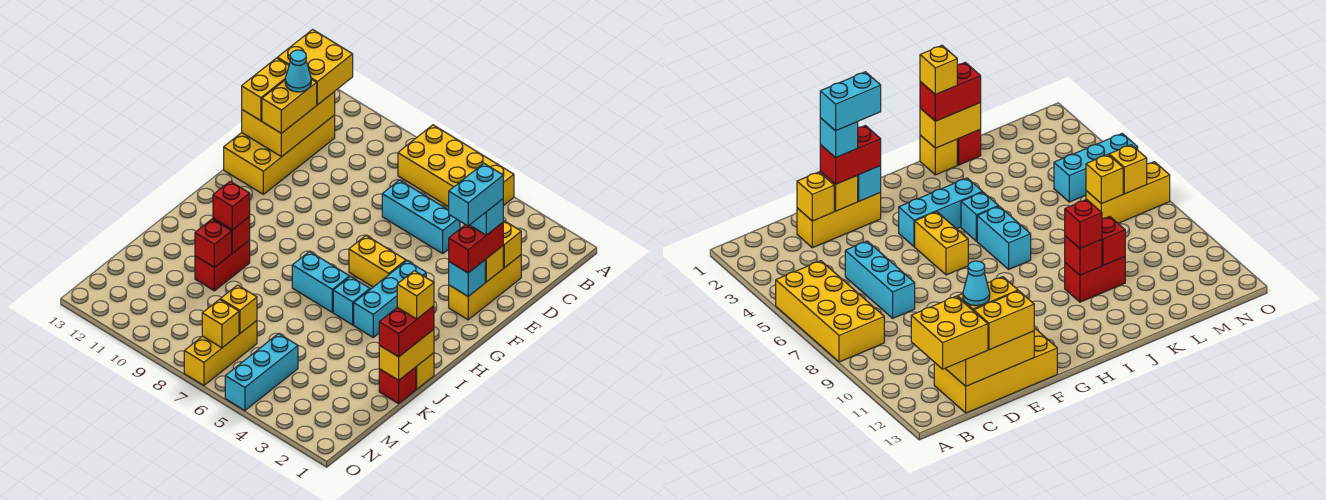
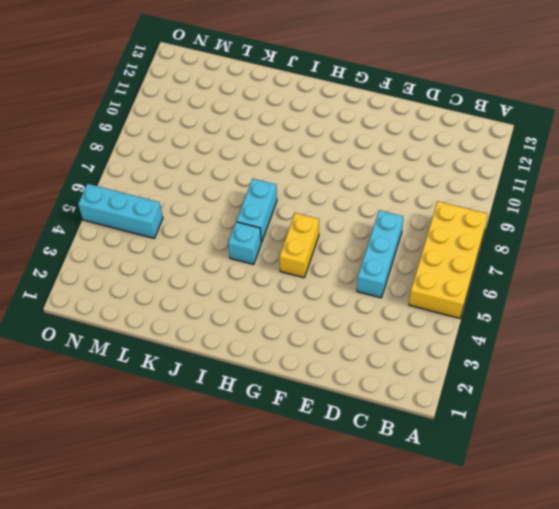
none -> yellow brick C12:F13 level 1
none -> yellow brick D2:F2 level 1
none -> cyan brick G4:I4 level 1
none -> yellow brick J1 level 1

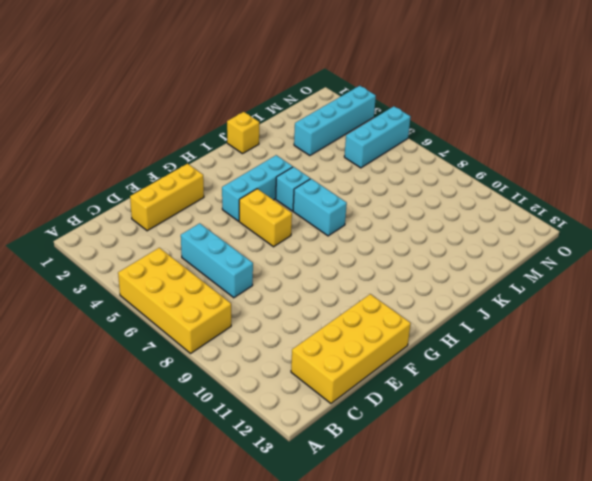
cyan brick L3:O3 level 1 -> none
none -> red brick J10:K10 level 1
none -> red brick K1 level 1
none -> yellow brick M7:O7 level 1
none -> yellow brick C12:E13 level 2

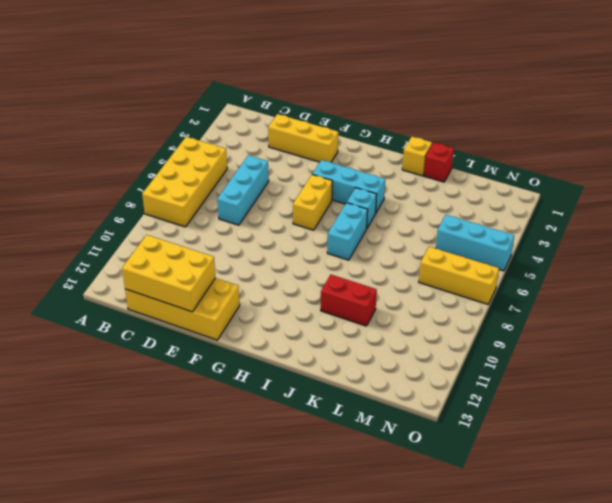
none -> yellow brick D2 level 2
none -> yellow brick E2 level 2
none -> cyan brick F2 level 2
none -> yellow brick J1:K1 level 2

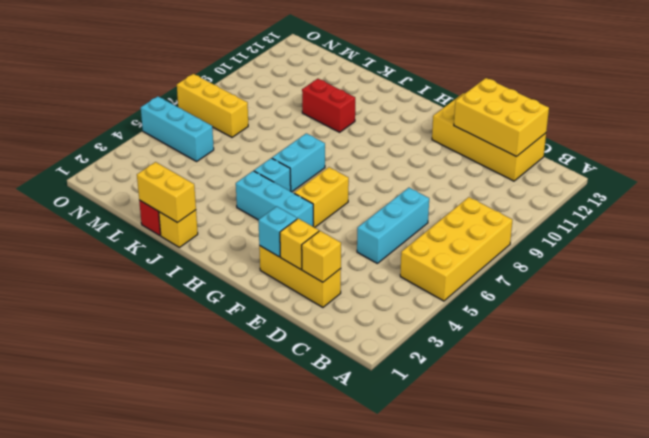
none -> red brick J10 level 2
none -> red brick K10 level 2
none -> yellow brick M7 level 2
none -> yellow brick N7 level 2

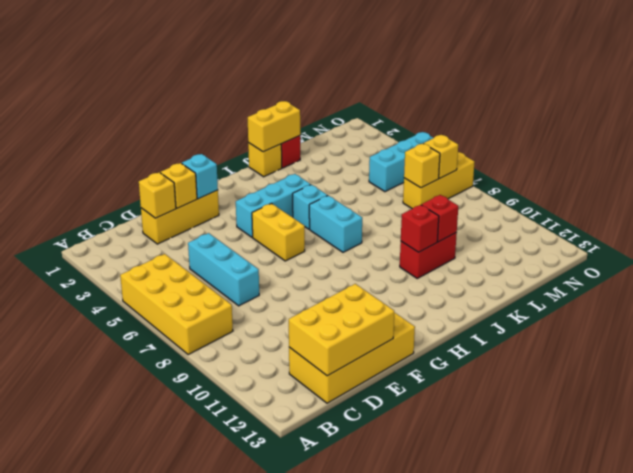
none -> yellow brick B12:C13 level 3
none -> yellow brick D12:E12 level 3
none -> yellow brick D13:E13 level 3
none -> red brick E2:F2 level 3

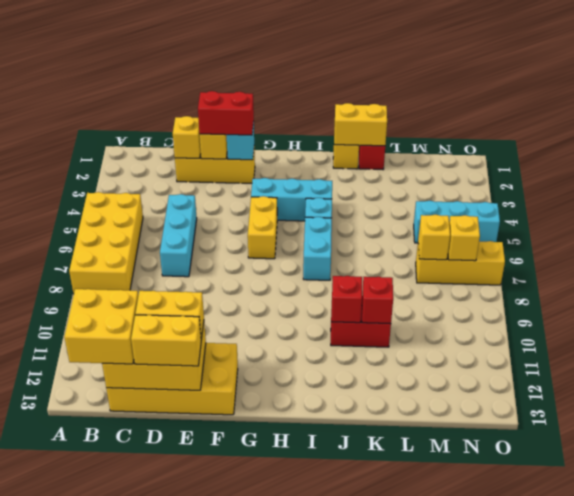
none -> red brick J1:K1 level 3
none -> red brick J10 level 3
none -> cyan cone D12 level 4
none -> cyan brick E2 level 4

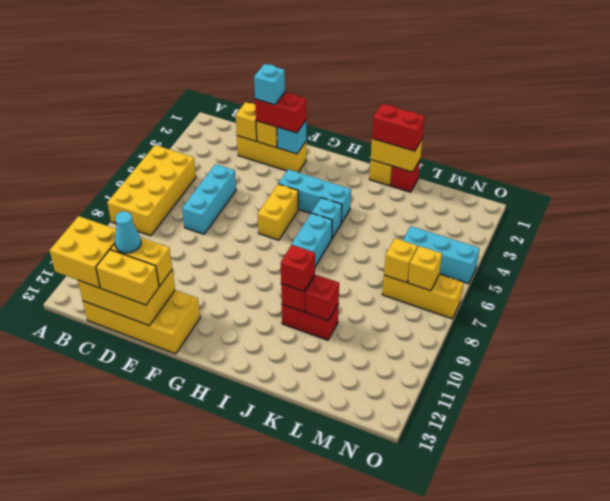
none -> yellow brick J1 level 4
none -> cyan brick E2:F2 level 5

